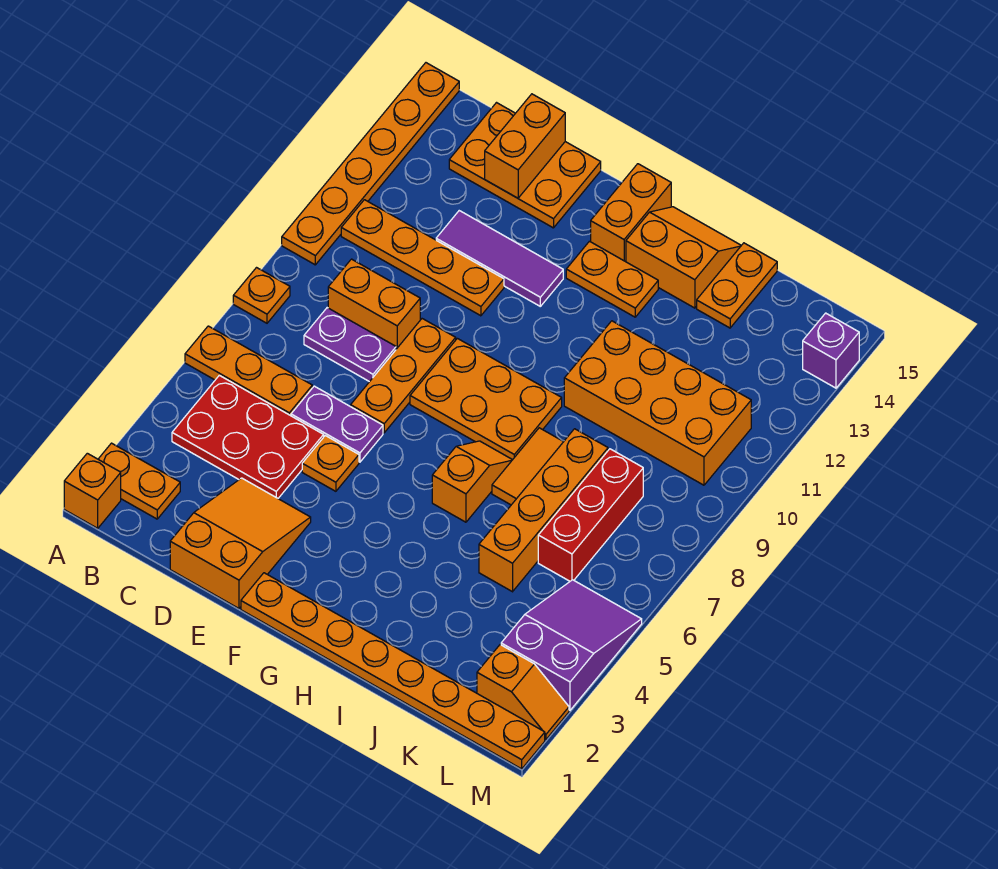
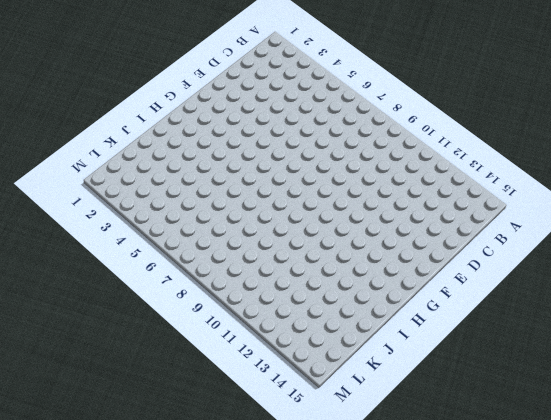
none -> orange brick A1 level 1
none -> orange plate A2:B2 level 1
none -> orange plate A6:C6 level 1
none -> orange plate A8 level 1

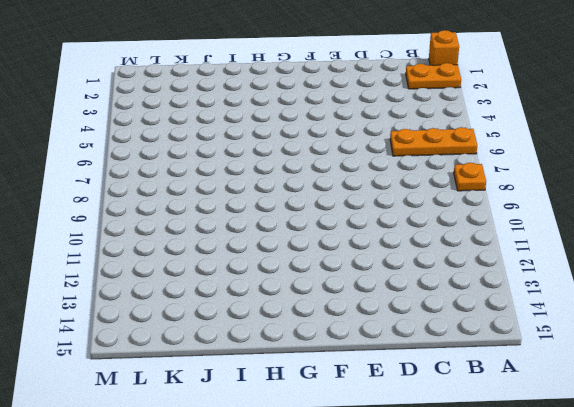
none -> orange plate A10:A15 level 1
none -> red plate B4:D5 level 1
none -> orange plate B11:E11 level 1
none -> purple plate C8:D8 level 1

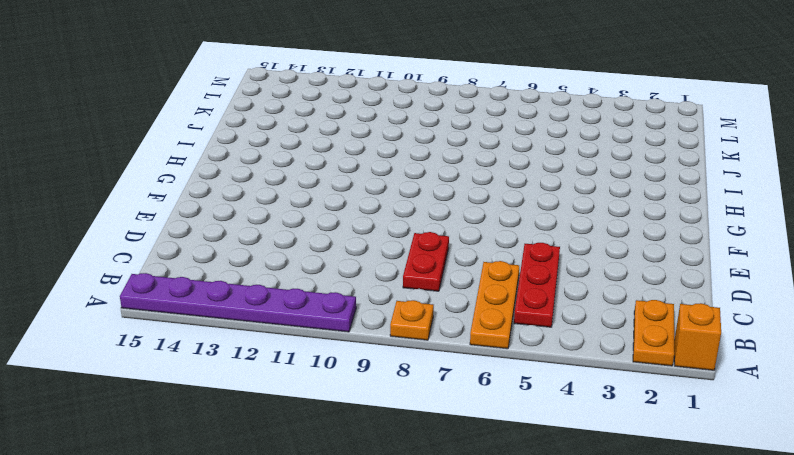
purple plate A10:A15 level 1 -> orange plate A10:A15 level 1
red plate B5:D5 level 1 -> red plate B4:D5 level 1
red plate C8:D8 level 1 -> purple plate C8:D8 level 1
none -> orange plate B11:E11 level 1
none -> orange brick C9:D9 level 1
none -> orange plate C14:E15 level 1
none -> orange slope D1:E3 level 1 top 1

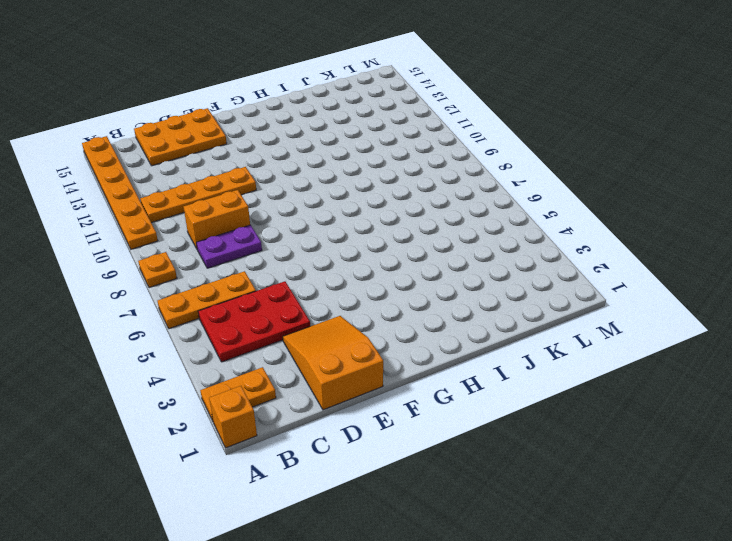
none -> purple plate D6:E6 level 1
none -> purple tile D12:F12 level 1
none -> orange plate E5 level 1
none -> orange plate E7:E9 level 1

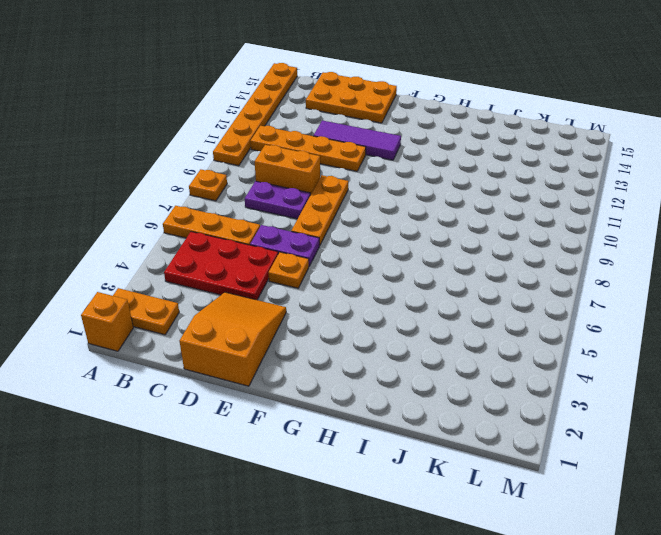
none -> orange plate F1:M1 level 1
none -> orange plate F8:H9 level 1
none -> orange plate G13:H13 level 1
none -> orange brick G14:G15 level 1

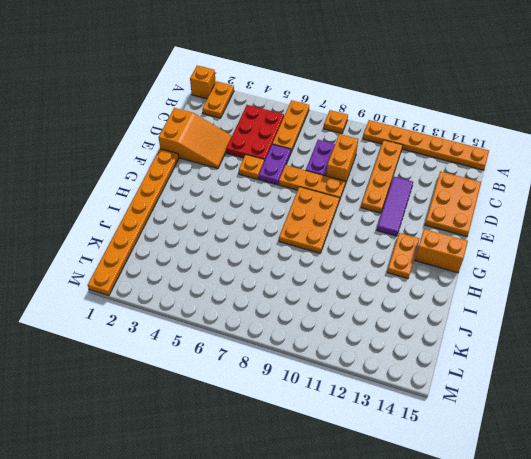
none -> orange slope H6:H7 level 1 top 6
none -> orange slope H14:I15 level 1 top 14
none -> orange tile I7:I8 level 1
none -> orange brick I10:L11 level 1

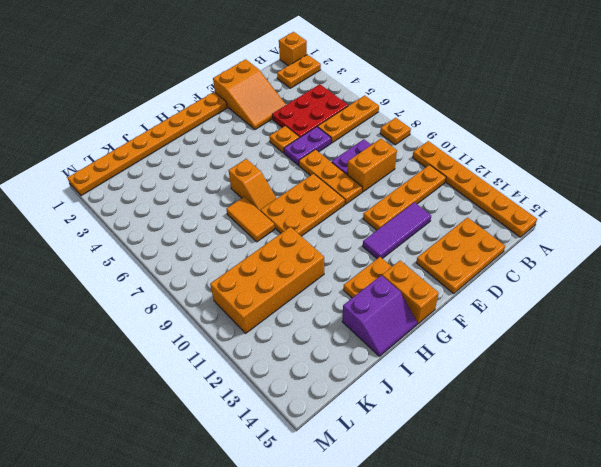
purple slope H14:I15 level 1 top 14 -> orange slope H14:I15 level 1 top 14
none -> orange brick J5:J8 level 1
none -> orange plate J14:J15 level 1
none -> red brick K6:K8 level 1
none -> orange slope L2:M2 level 1 top L

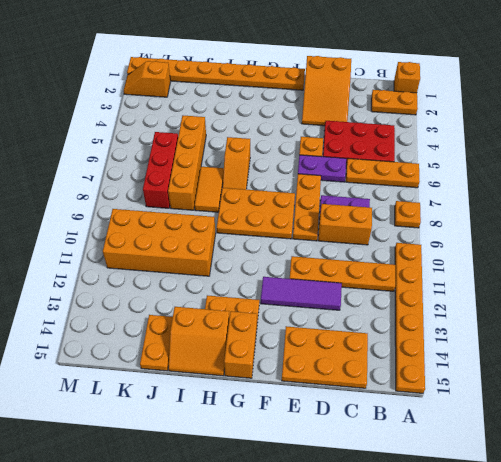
none -> purple slope L3:M5 level 1 top 3
none -> purple brick M14 level 1
none -> orange brick D14:D15 level 2

